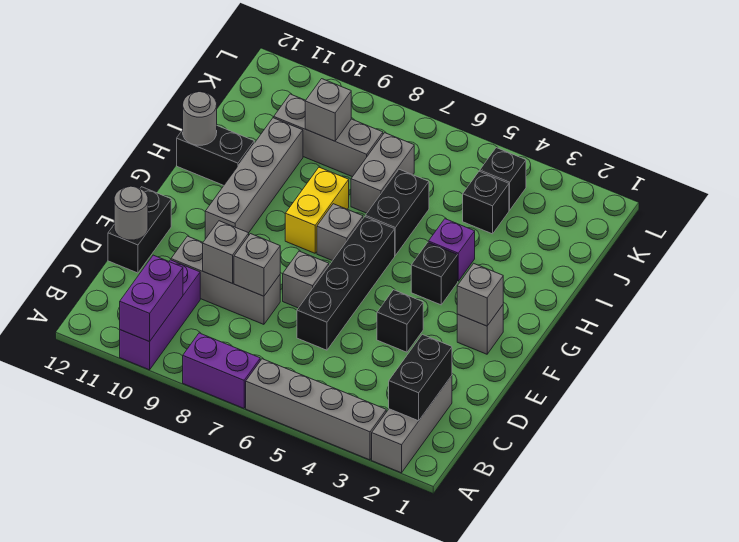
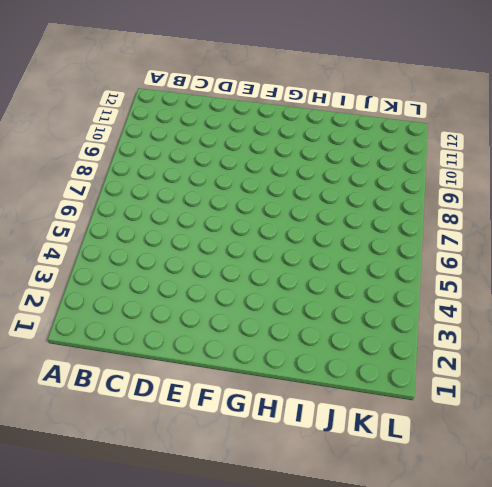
none -> grey brick A2:C2 level 1
none -> grey brick A3:A6 level 1
none -> purple brick A7:A8 level 1

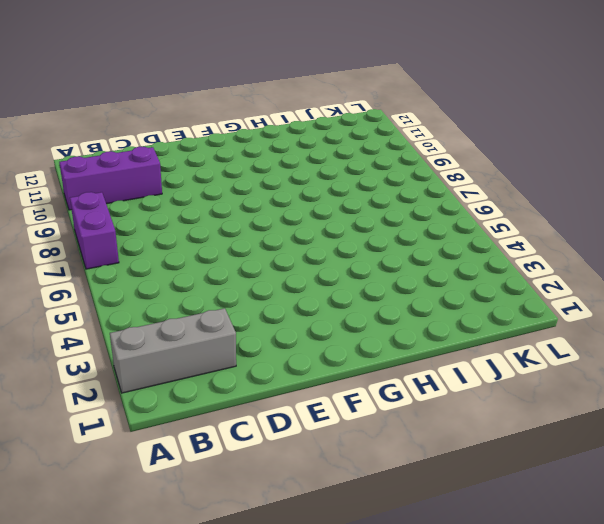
none -> grey brick A3:A6 level 1
none -> black brick D6:G6 level 1
none -> grey brick D8:D10 level 1

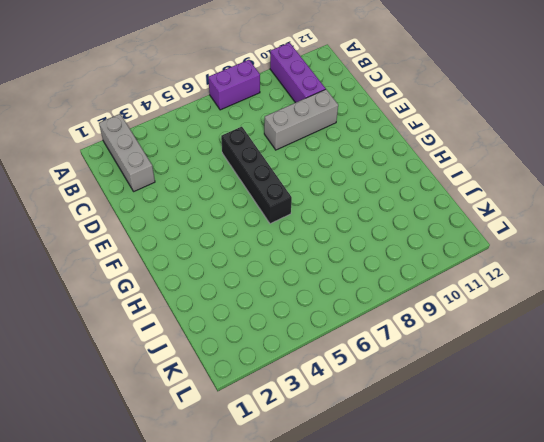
none -> grey brick A3:A6 level 1
none -> black brick D12:E12 level 1
none -> black brick E4 level 1

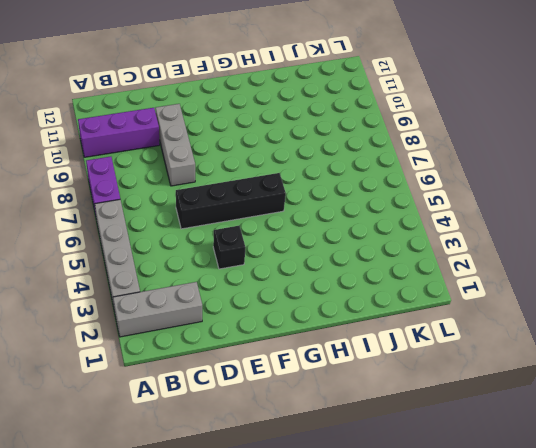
none -> black brick D12:E12 level 1
none -> grey brick E7 level 1
none -> grey brick F2 level 1

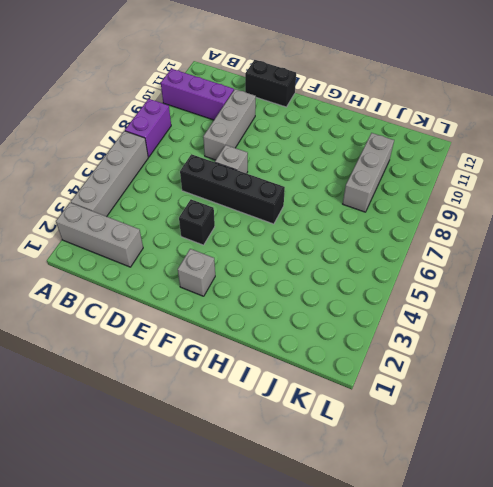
none -> grey brick F10:I10 level 1
none -> black brick G4 level 1
none -> grey brick G7 level 1

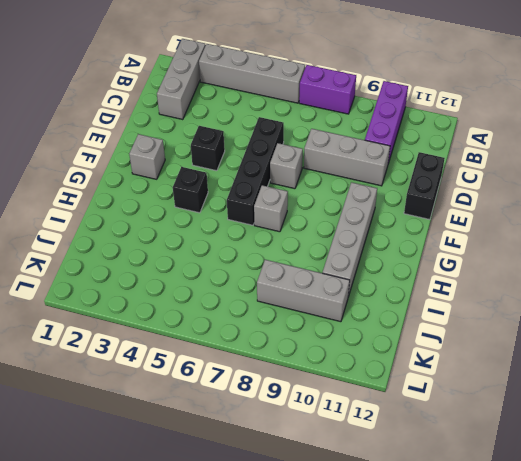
none -> yellow brick G8:H8 level 1
none -> purple brick H4 level 1
none -> black brick H6:I6 level 1

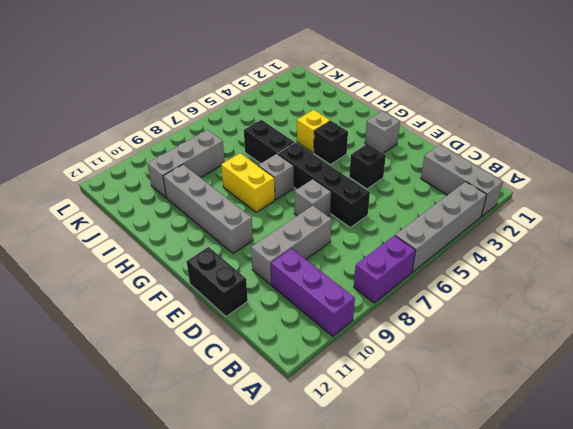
yellow brick H4 level 1 -> purple brick H4 level 1
none -> black brick H11:H12 level 1
none -> grey brick I7:J7 level 1
none -> black brick J4 level 1

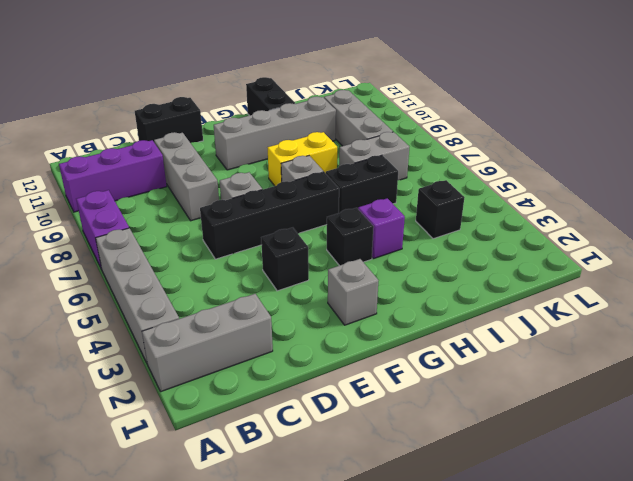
none -> black brick K4 level 1
none -> purple brick A10:B10 level 2
none -> black brick B2:C2 level 2

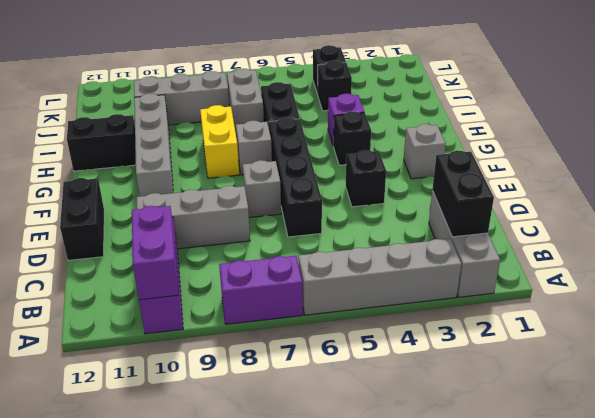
none -> grey brick D8 level 2
none -> grey brick D9 level 2
none -> grey round brick D12 level 2

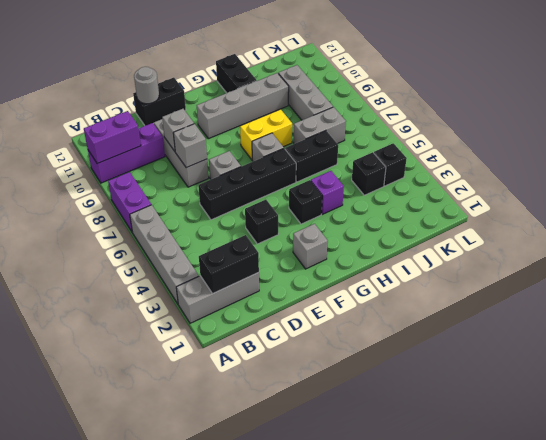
none -> grey brick F2 level 2
none -> grey round brick H12 level 2
none -> grey brick J9 level 2

